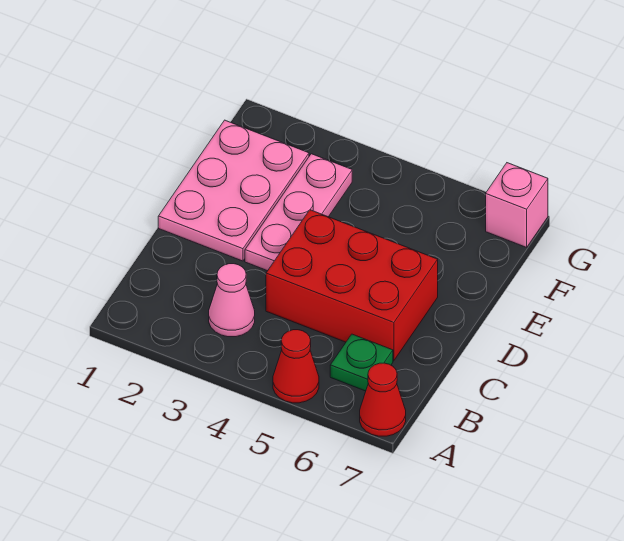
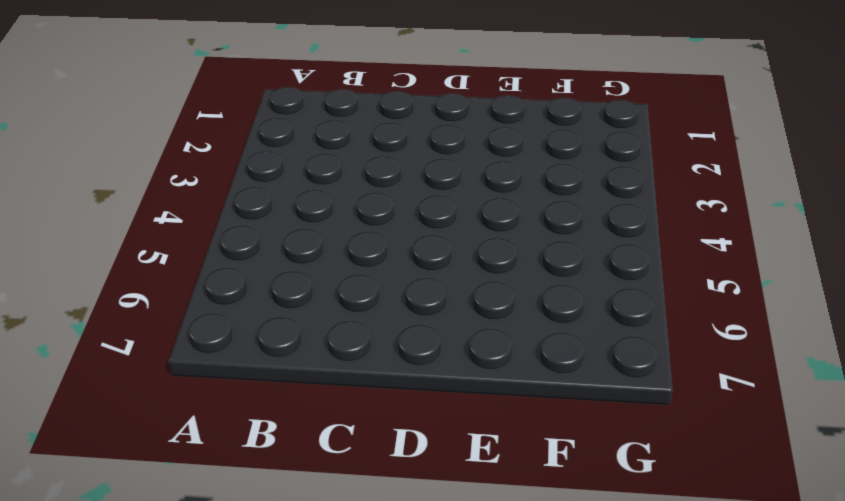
none -> red cone A5 level 1
none -> red cone A7 level 1

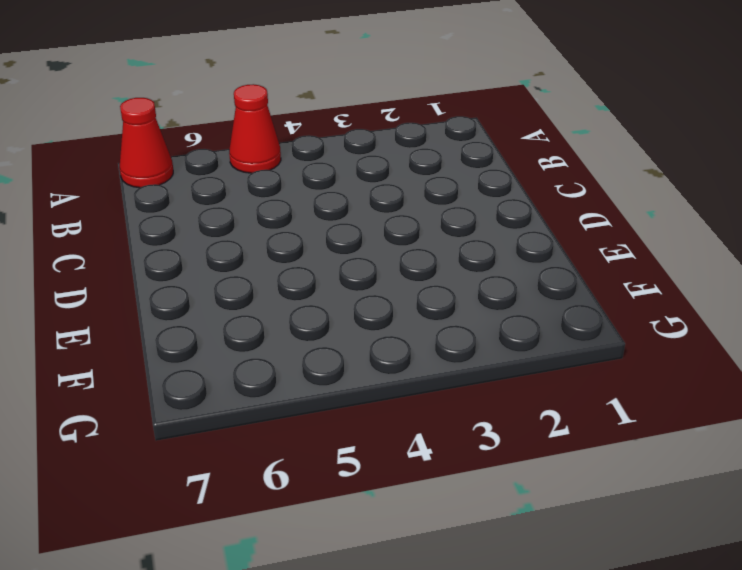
none -> pink cone B3 level 1
none -> green plate B6 level 1

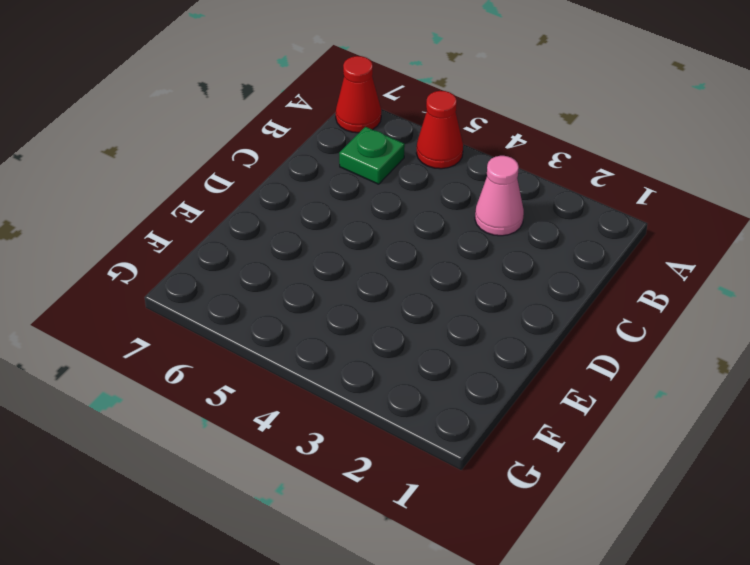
none -> red brick C4:D6 level 1
none -> pink plate D1:F2 level 1

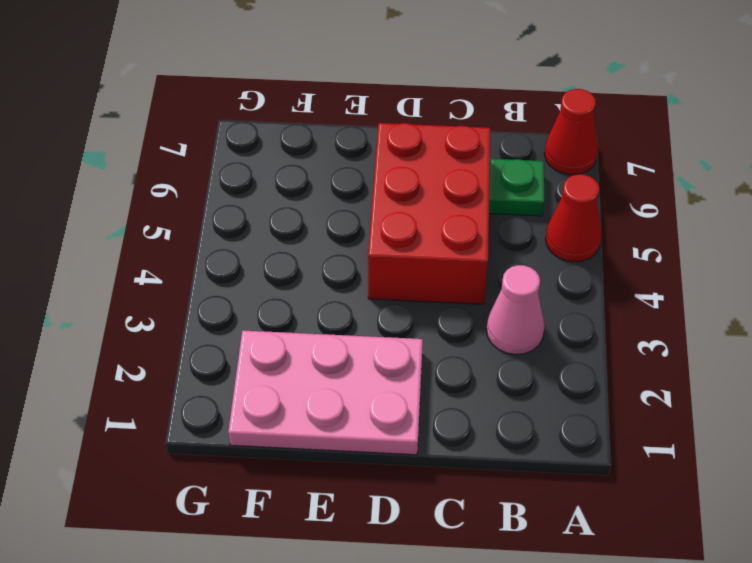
none -> pink plate D3:F3 level 1
none -> pink brick G7 level 1

